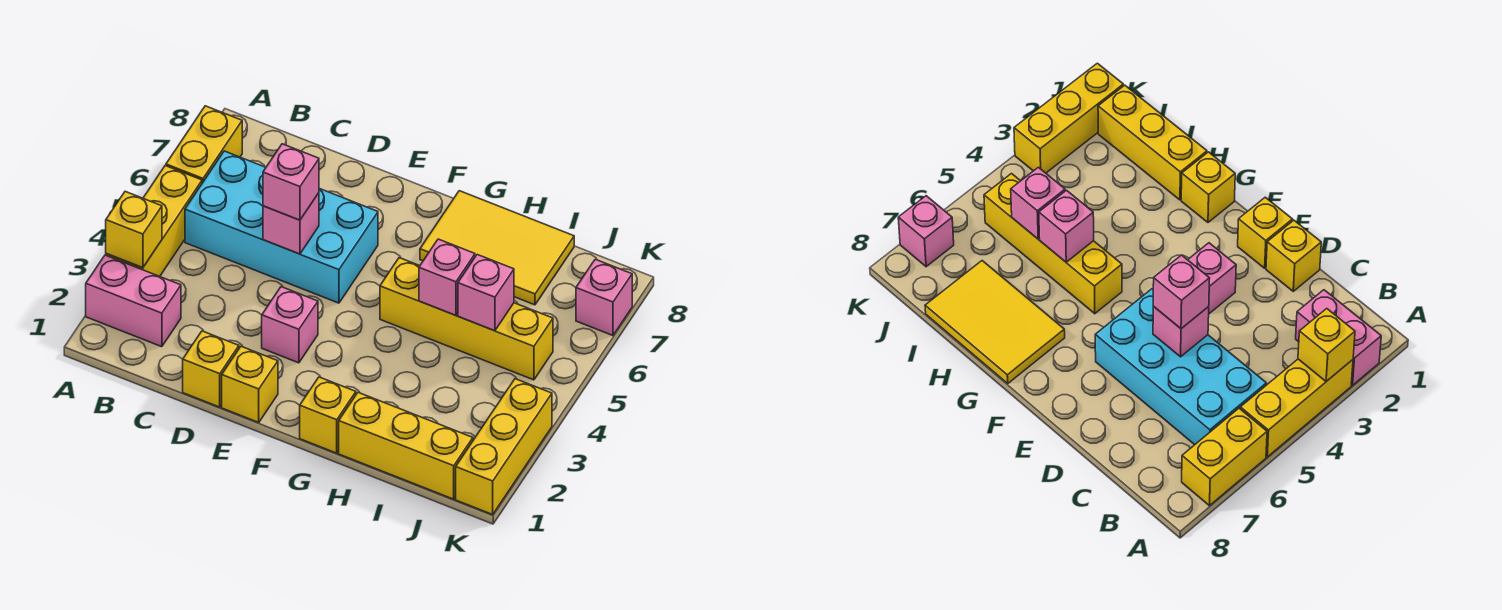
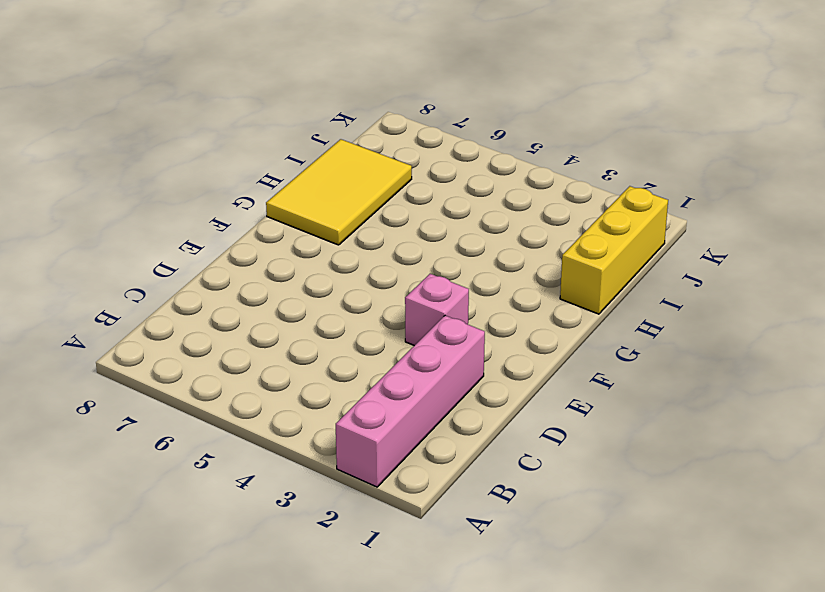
pink brick A2:D2 level 1 -> pink brick A2:B2 level 1
none -> yellow brick A3:A5 level 1
none -> yellow brick A6:A7 level 1
none -> cyan brick B5:E6 level 1

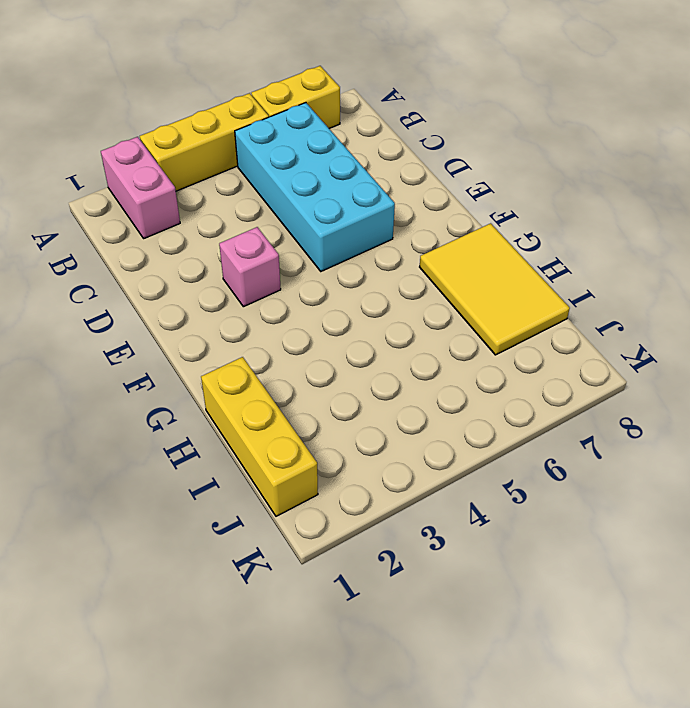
none -> yellow brick D1 level 1
none -> yellow brick E1 level 1
none -> yellow brick G1 level 1

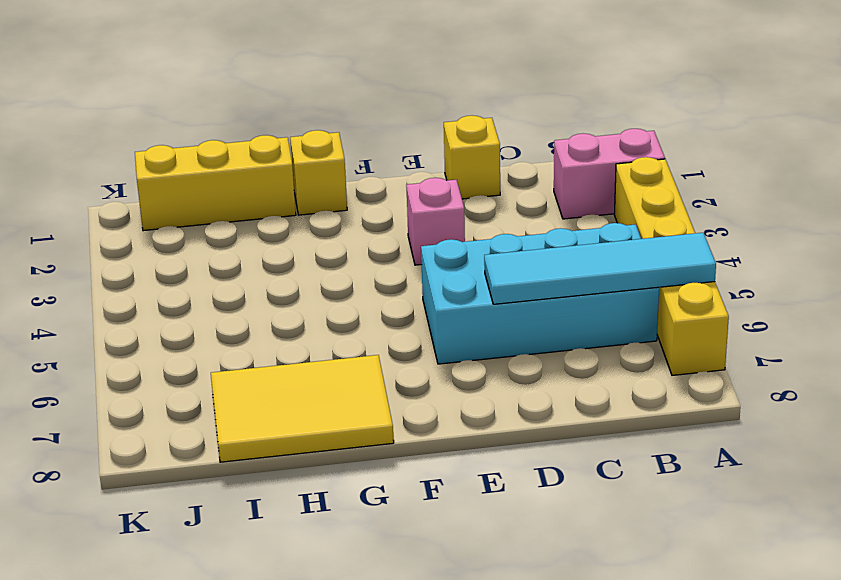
cyan tile A6:D6 level 2 -> none
none -> yellow brick E1 level 1
none -> yellow brick G5:J5 level 1
none -> yellow brick K1:K3 level 1

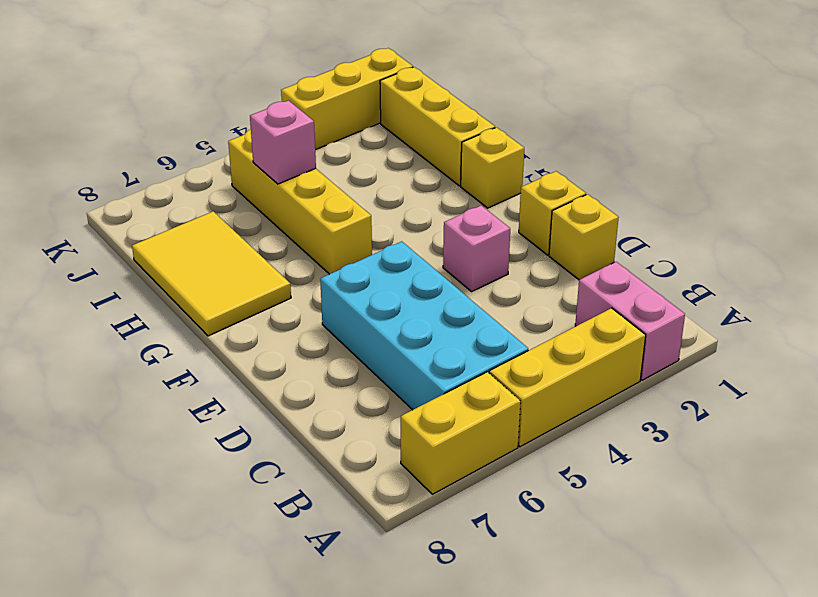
none -> pink brick K7 level 1
none -> yellow brick A3 level 2
none -> pink brick D5 level 2

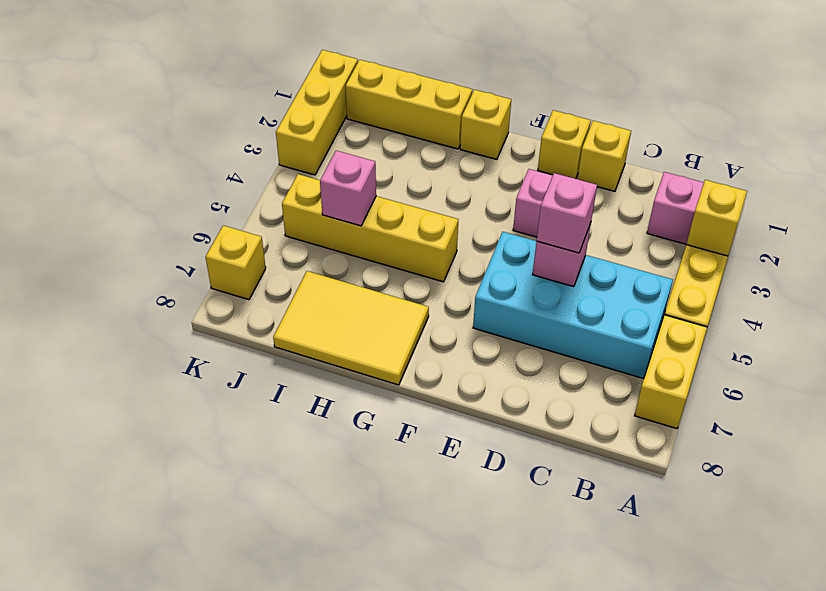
yellow brick K7 level 1 -> pink brick K7 level 1
none -> pink brick H5 level 2

